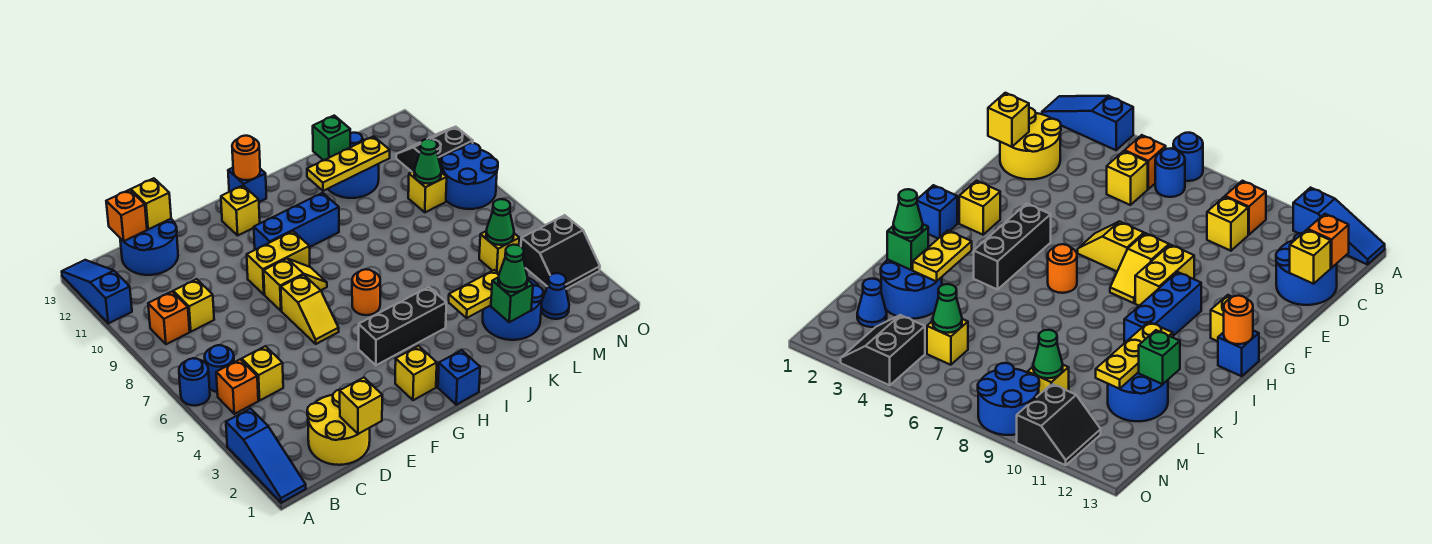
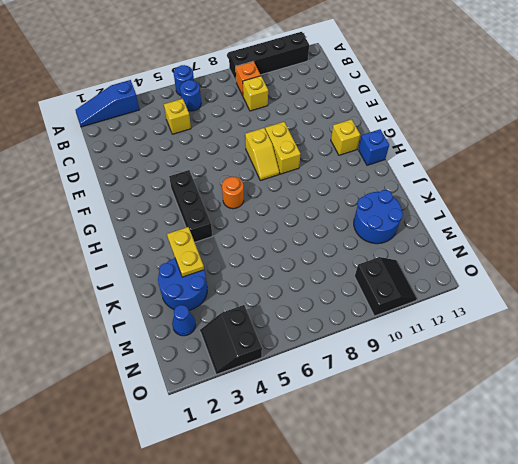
black brick A9:A12 level 1 -> blue slope A11:A13 level 1 top 11
none -> orange brick B5 level 1
none -> yellow round brick C1:D2 level 1
none -> blue round brick C12:D13 level 1
none -> yellow slope F6:F7 level 1 top 7

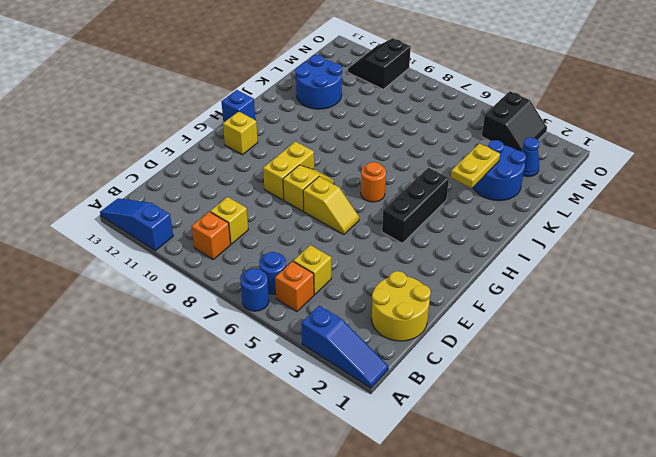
none -> blue round brick C12:D13 level 1
none -> yellow brick G2 level 1
none -> blue brick G10:I10 level 1
none -> blue brick H1 level 1

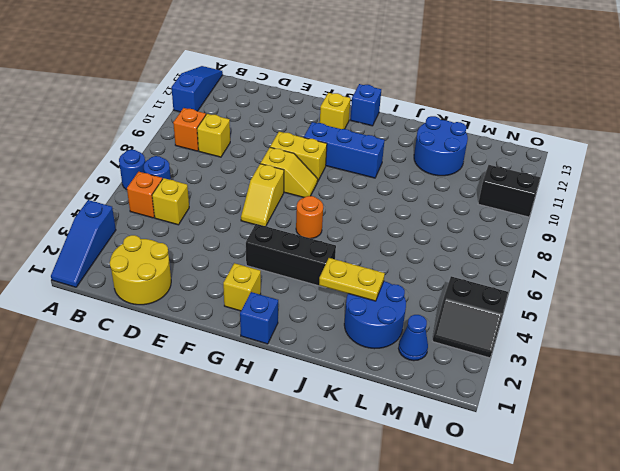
none -> blue round brick C12:D13 level 1
none -> yellow brick M5 level 1
none -> yellow brick M9 level 1
none -> blue round brick N8:O9 level 1

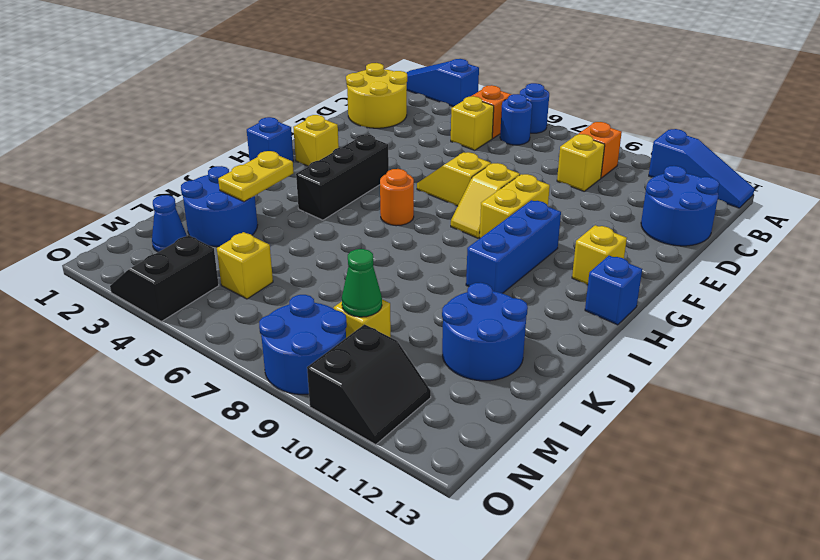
none -> orange brick C13 level 2
none -> yellow brick D1 level 2
none -> yellow brick D13 level 2
none -> orange round brick H13 level 2

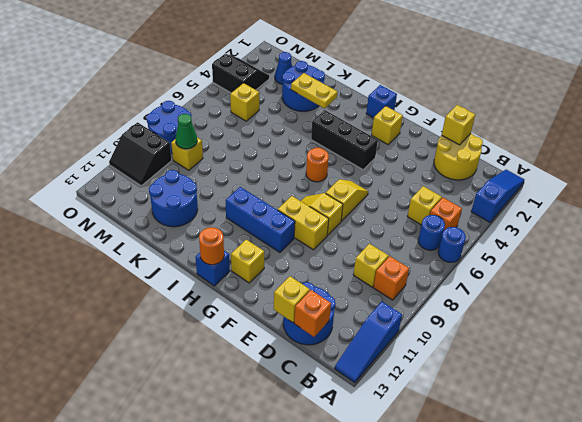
none -> yellow plate J11:L11 level 2
none -> green brick K2 level 2
none -> green brick K12 level 2
none -> green cone M5 level 2

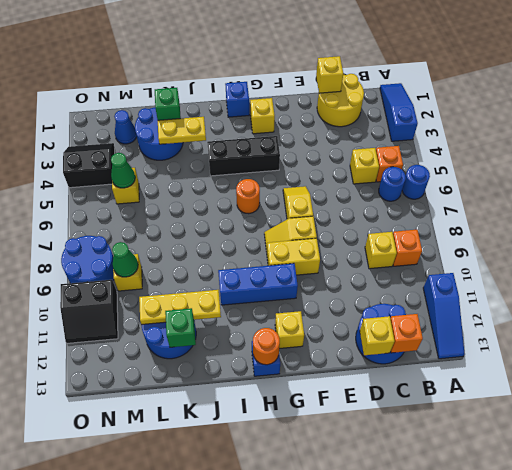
none -> green cone K2 level 3

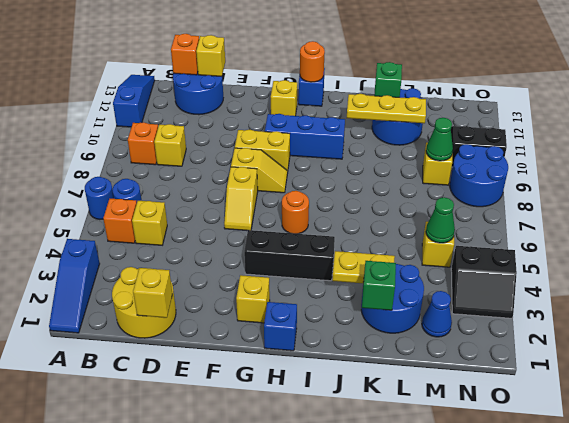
none -> green cone K2 level 3

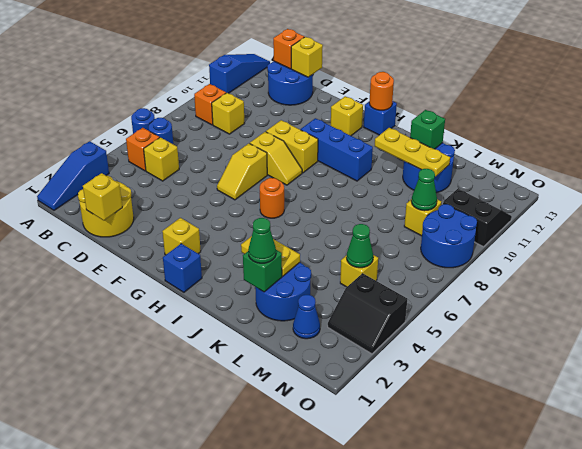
none -> black brick G4:I4 level 1

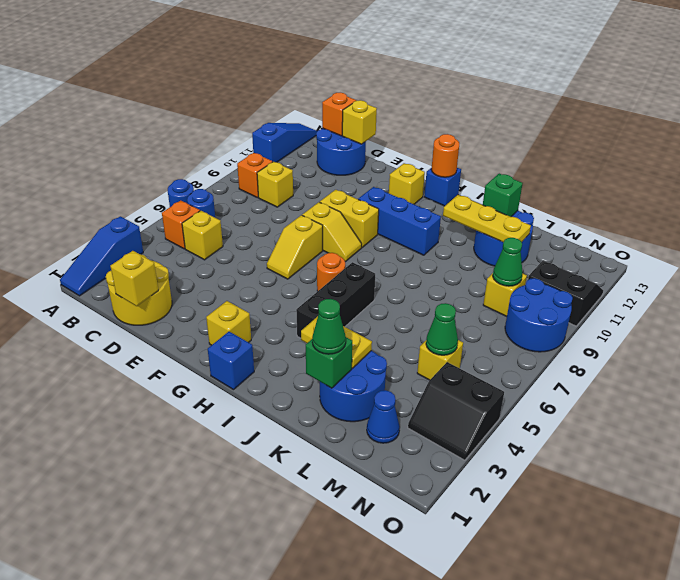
black brick I4:I6 level 1 -> black brick G4:I4 level 1

